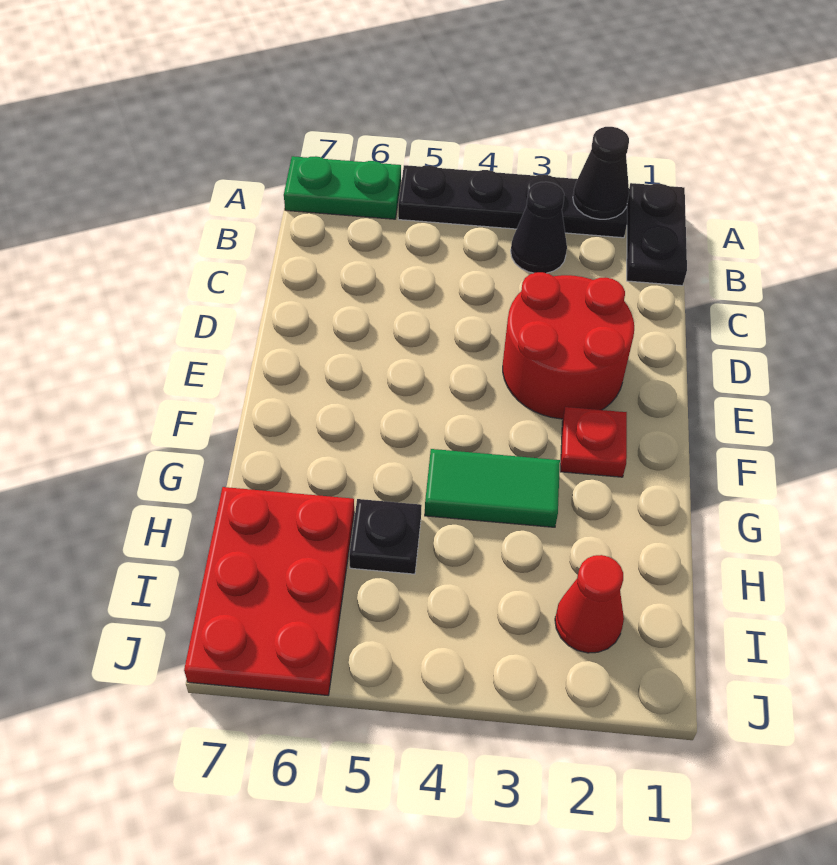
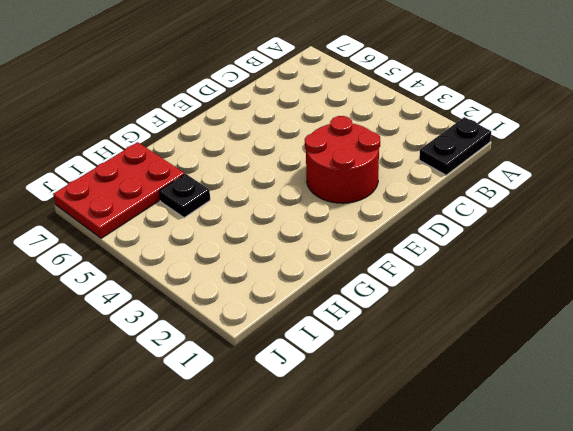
none -> black plate A2:A5 level 1
none -> green plate A6:A7 level 1

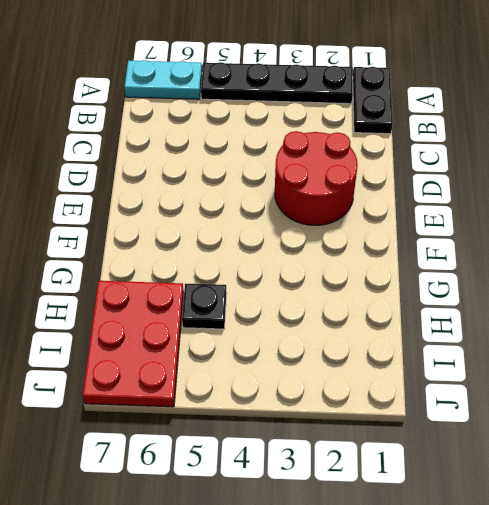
cyan plate A6:A7 level 1 -> green plate A6:A7 level 1
none -> black cone B3 level 1
none -> red plate F2 level 1

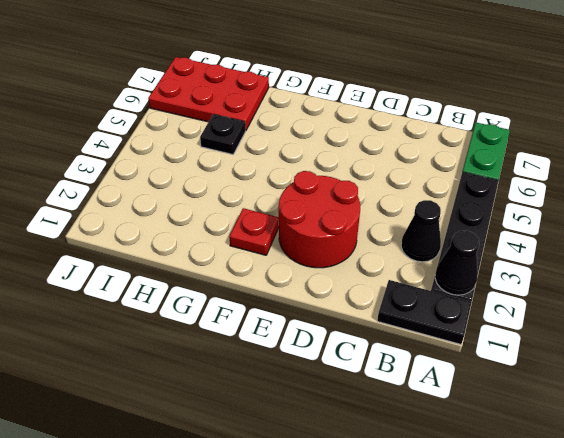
none -> green tile G3:G4 level 1
none -> red cone I2 level 1

